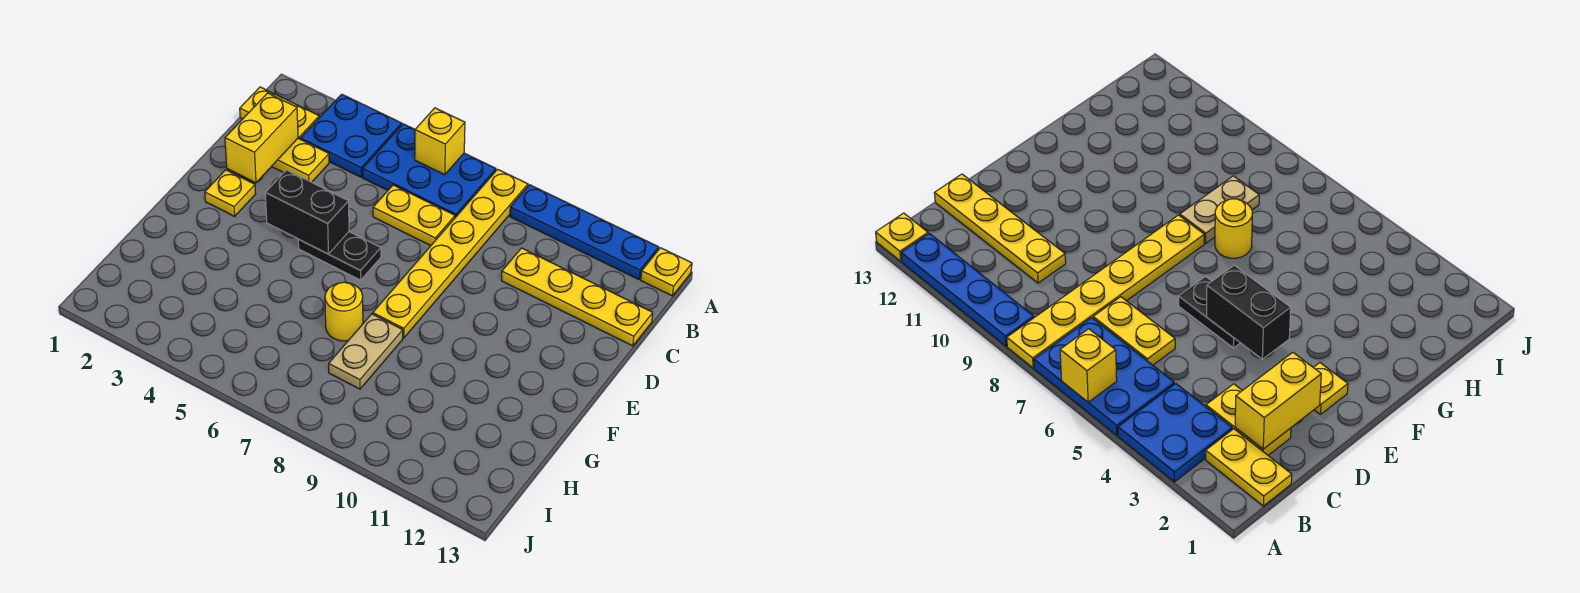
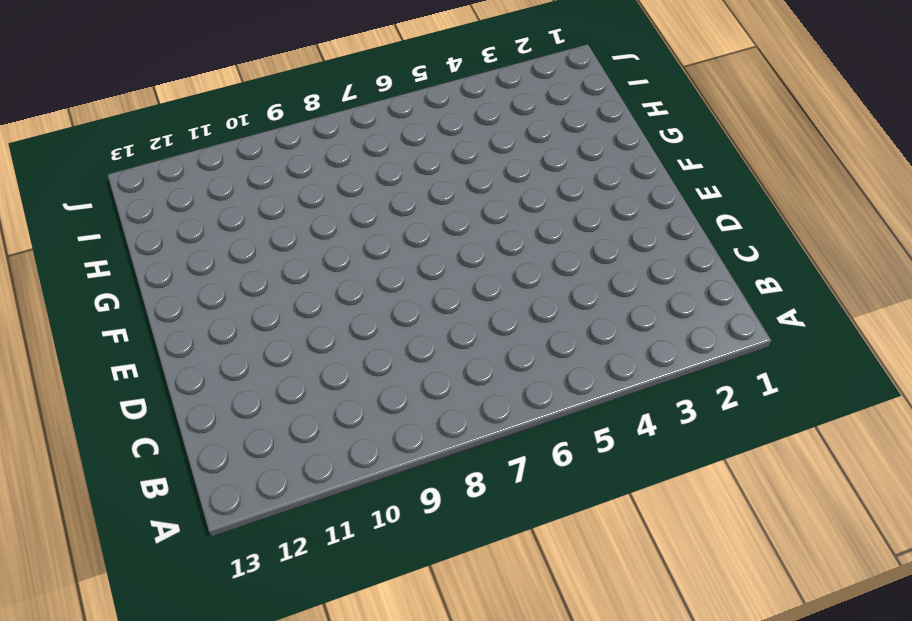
none -> blue plate A3:B4 level 1
none -> blue plate A5:B7 level 1
none -> yellow plate A8:F8 level 1

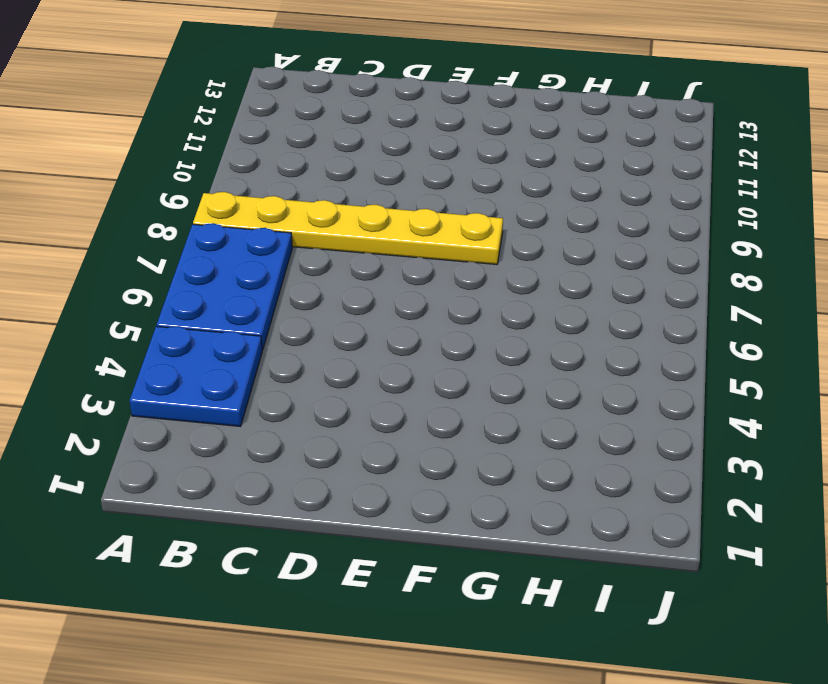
none -> blue plate A9:A12 level 1
none -> yellow plate A13 level 1
none -> yellow plate B1:B2 level 1

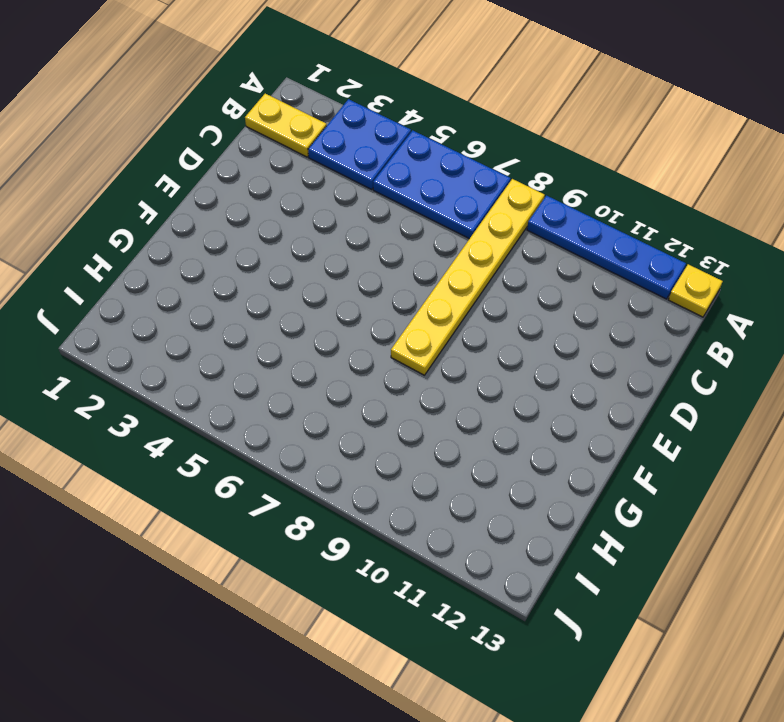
none -> yellow plate C2:C3 level 1
none -> yellow plate C6:C7 level 1
none -> yellow plate C10:C13 level 1

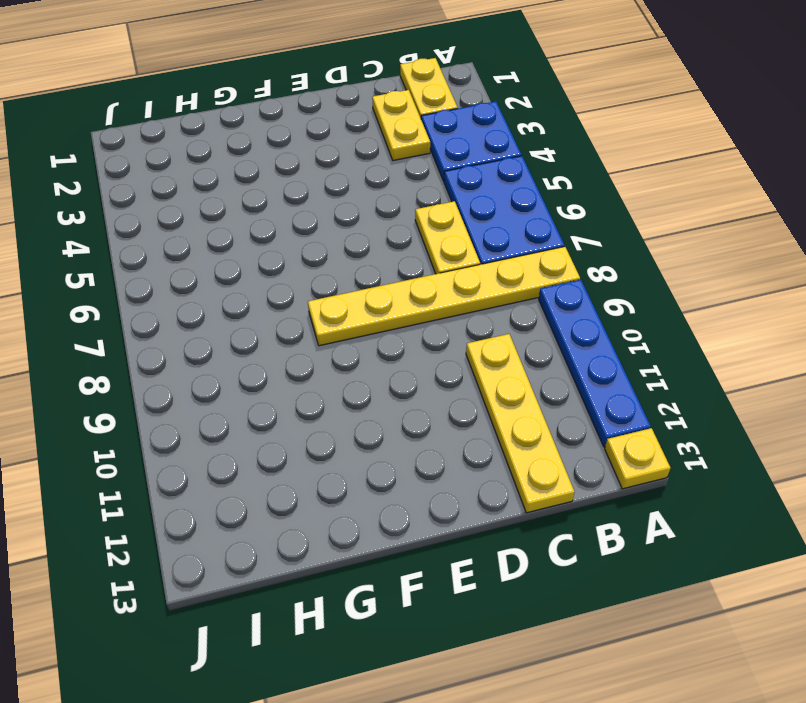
none -> yellow plate E2 level 1
none -> black plate E5:E6 level 1
none -> yellow round brick G7 level 1

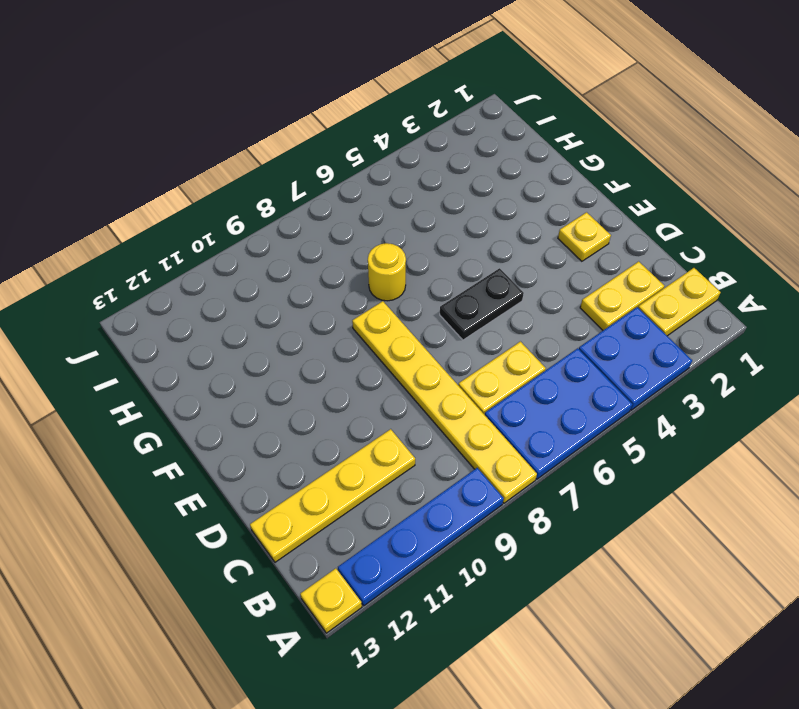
none -> tan plate G8:H8 level 1
none -> yellow brick A6 level 2
none -> yellow brick C2:D2 level 2

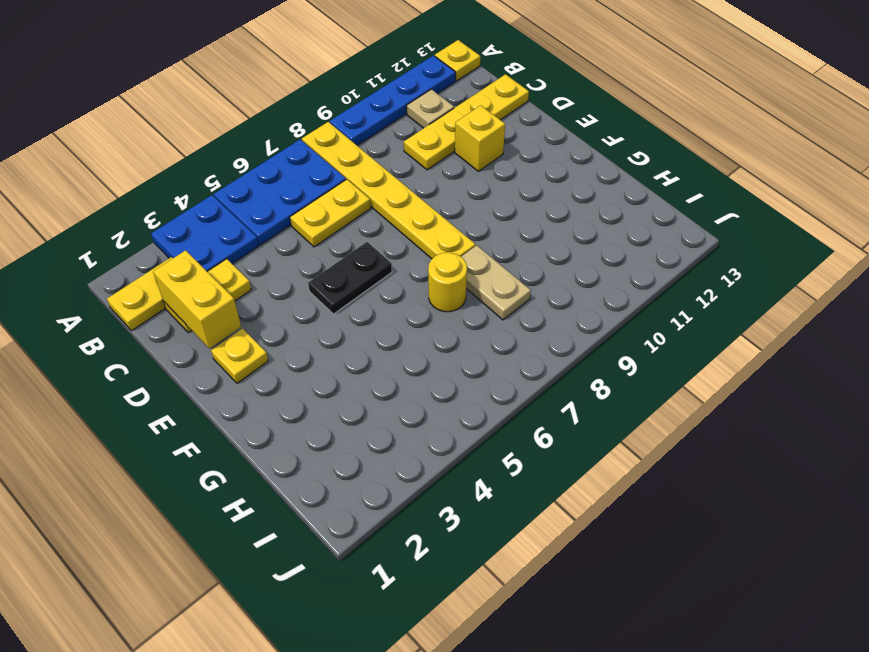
tan plate B11 level 1 -> none
yellow brick D11 level 1 -> yellow brick A6 level 2
none -> black brick E4:E5 level 2

